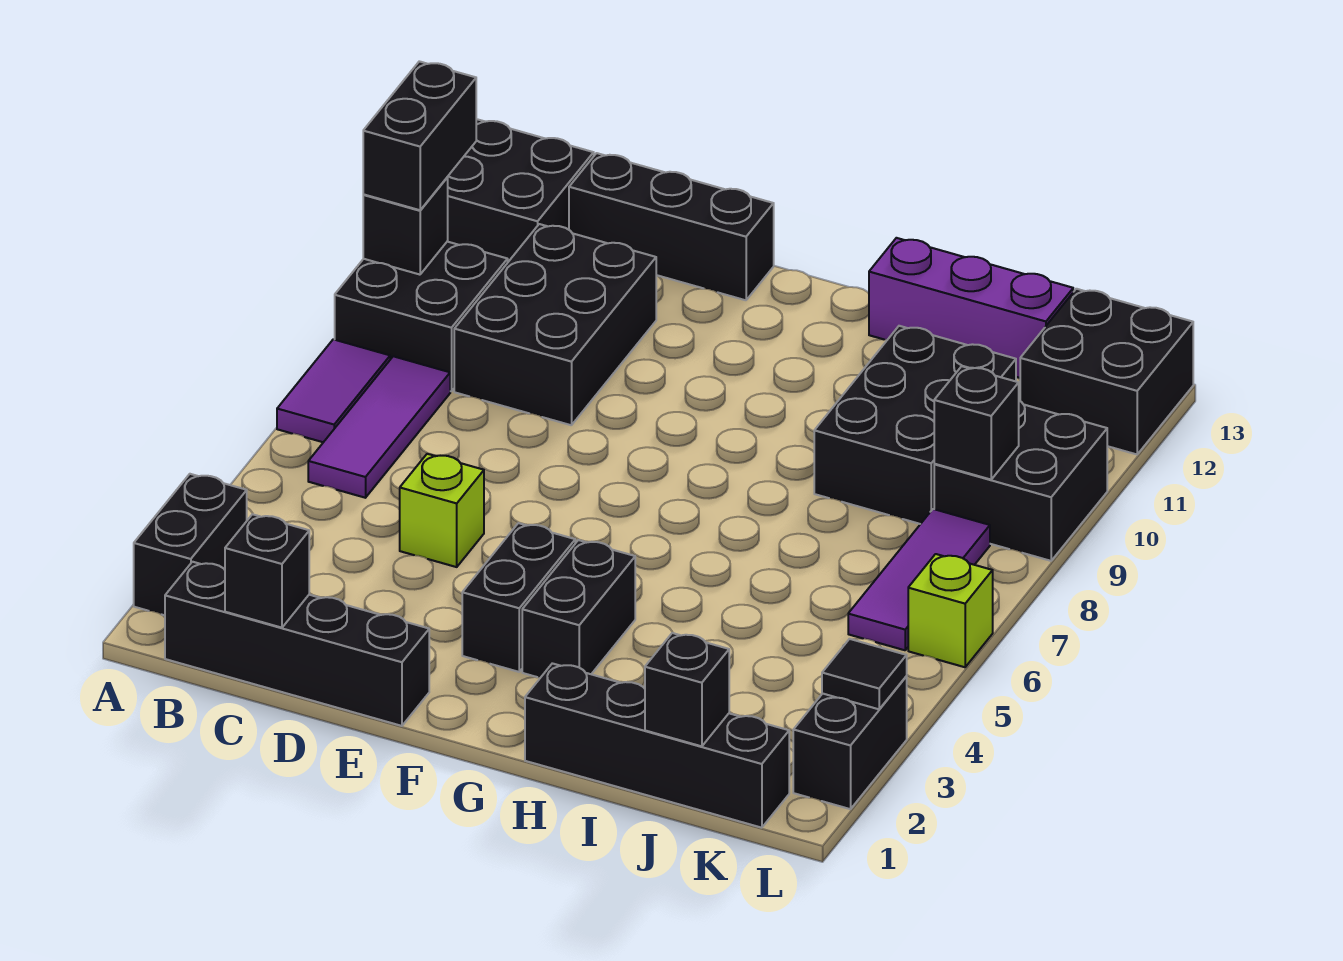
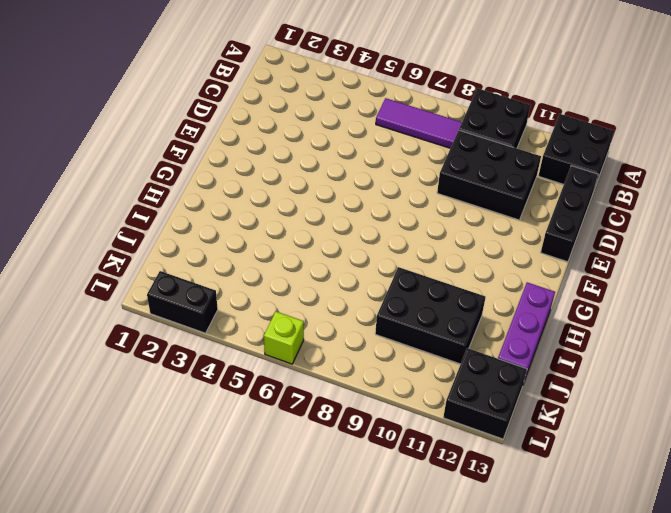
none -> black brick A2:A3 level 1
none -> purple tile A7:A8 level 1
none -> black brick B1:E1 level 1

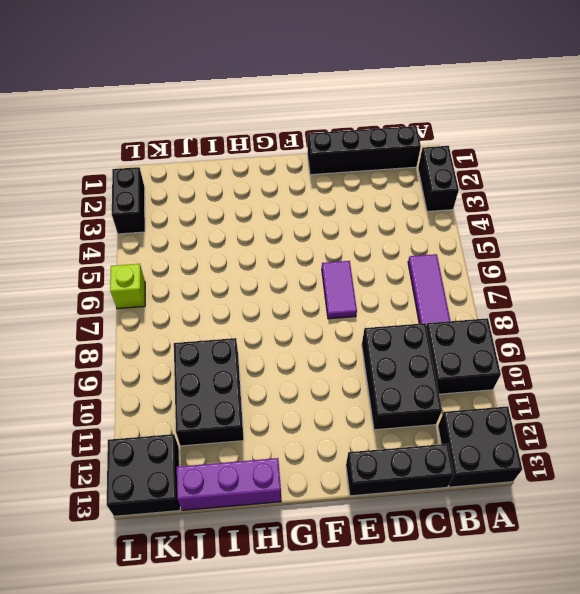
purple tile E6:E7 level 1 -> purple tile A7:A8 level 1
none -> lime brick D5 level 1
none -> black brick F3:F4 level 1
none -> black brick G3:G4 level 1

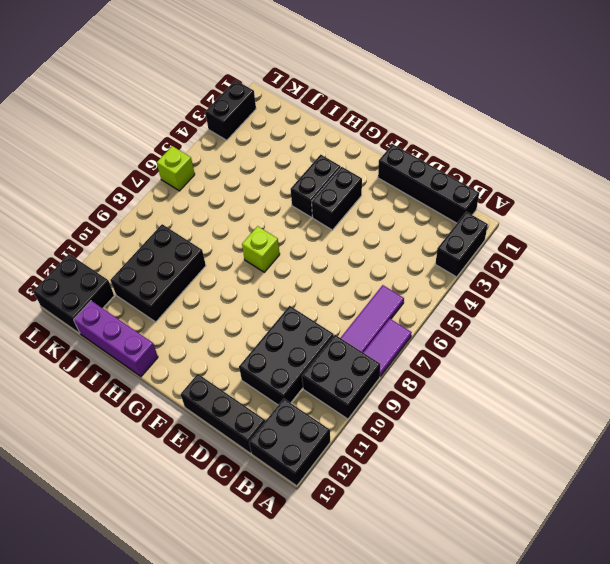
lime brick G7 level 1 -> lime brick D5 level 1
none -> black brick H1:K1 level 1
none -> purple tile K6:K8 level 1
none -> black brick K9:L10 level 1

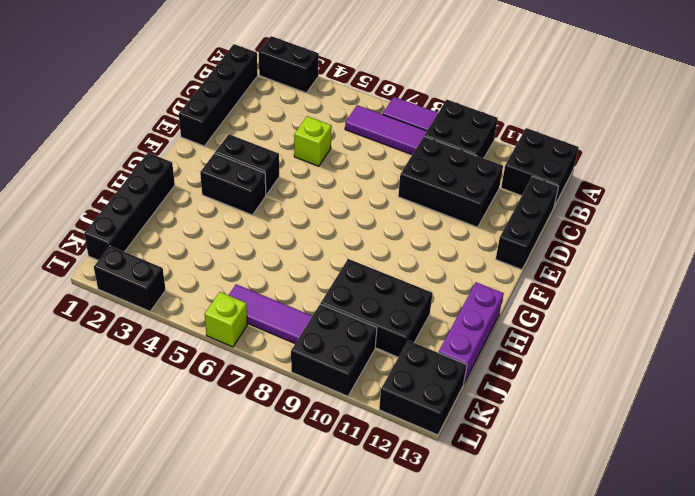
none -> black brick A10 level 2
none -> black brick C1 level 2
none -> black brick J1 level 2

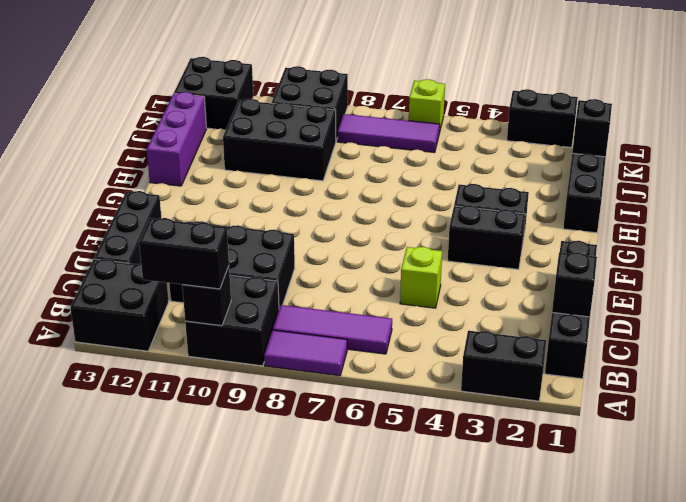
none -> black brick K9 level 2
none -> black tile L3 level 2

